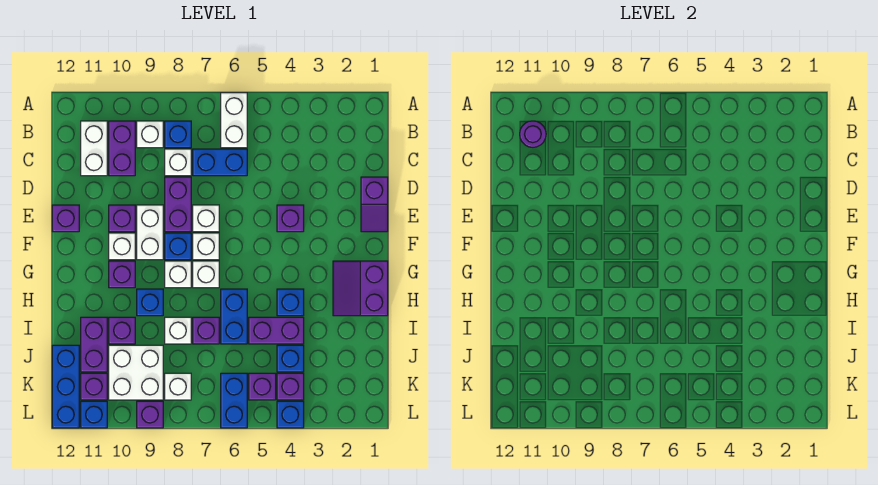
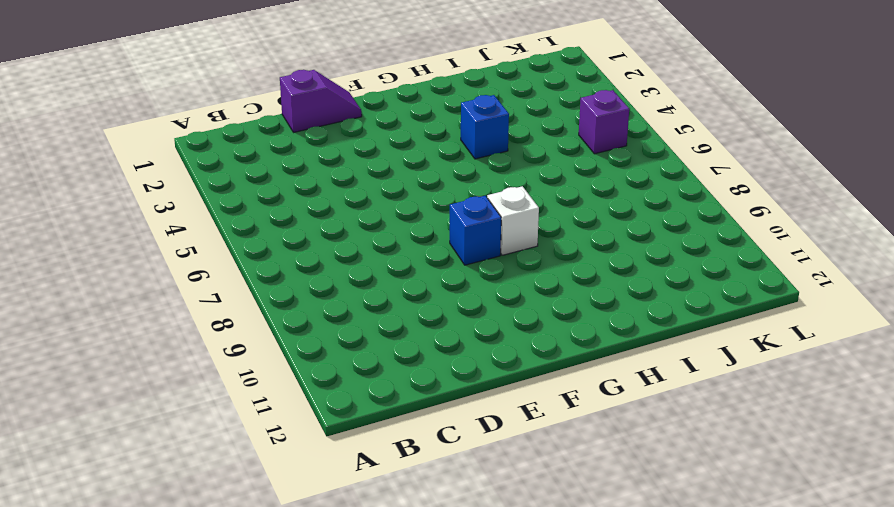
none -> white brick A6:B6 level 1
none -> blue brick B8 level 1
none -> white brick B9 level 1
none -> purple brick B10:C10 level 1

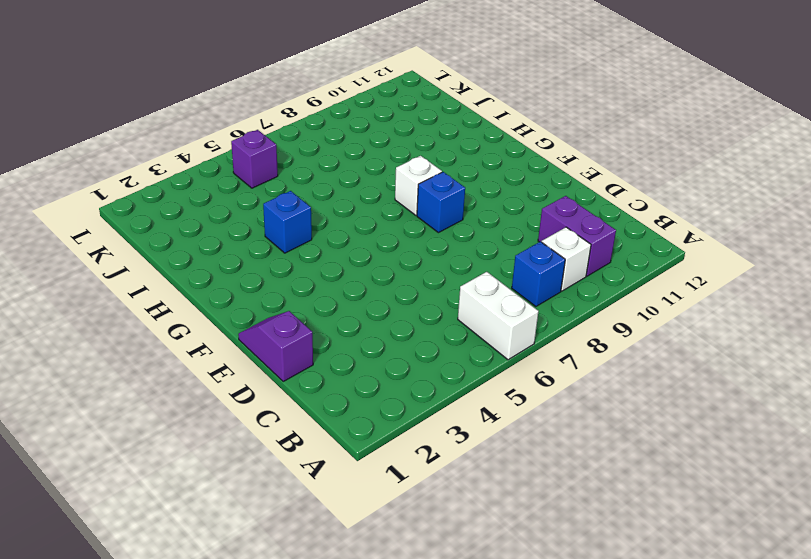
none -> white brick B11:C11 level 1
none -> blue brick C6:C7 level 1
none -> white brick C8 level 1
none -> purple brick D8:E8 level 1

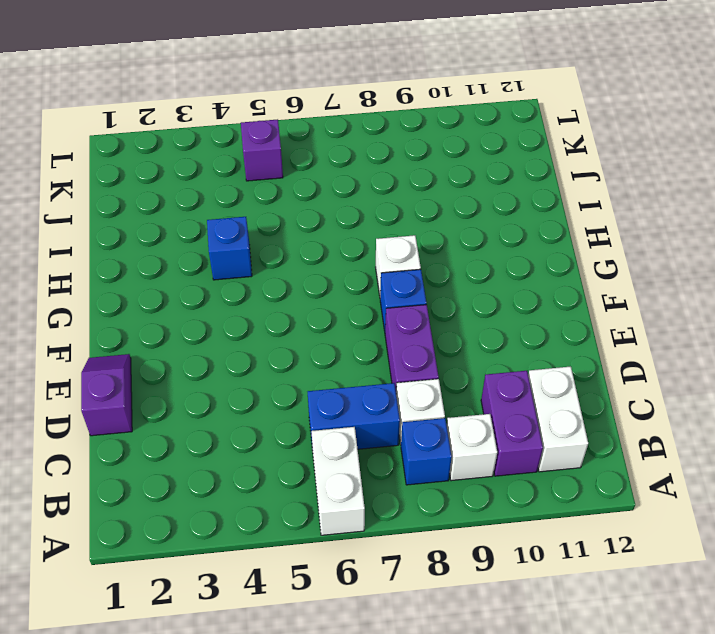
none -> purple brick E4 level 1
none -> white brick E7 level 1
none -> white brick E9:F9 level 1
none -> purple brick E10 level 1

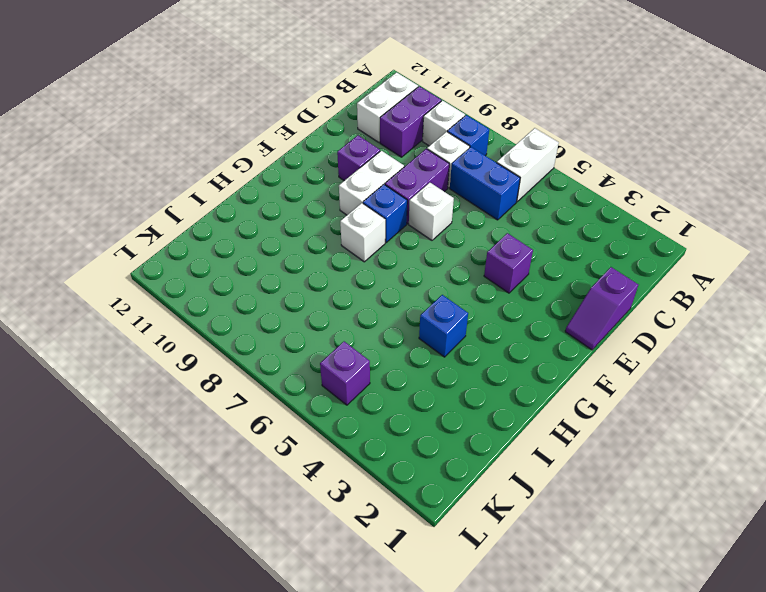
none -> purple brick E12 level 1
none -> white brick F7 level 1
none -> white brick F10 level 1
none -> purple slope G1:H2 level 1 top 1

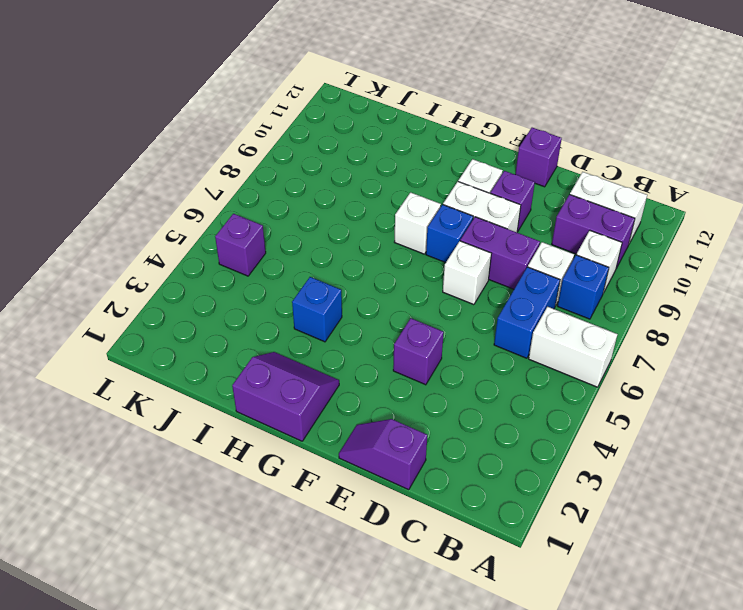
none -> white brick F7 level 1
none -> white brick G7 level 1
none -> purple brick G10 level 1
none -> blue brick H6:I6 level 1

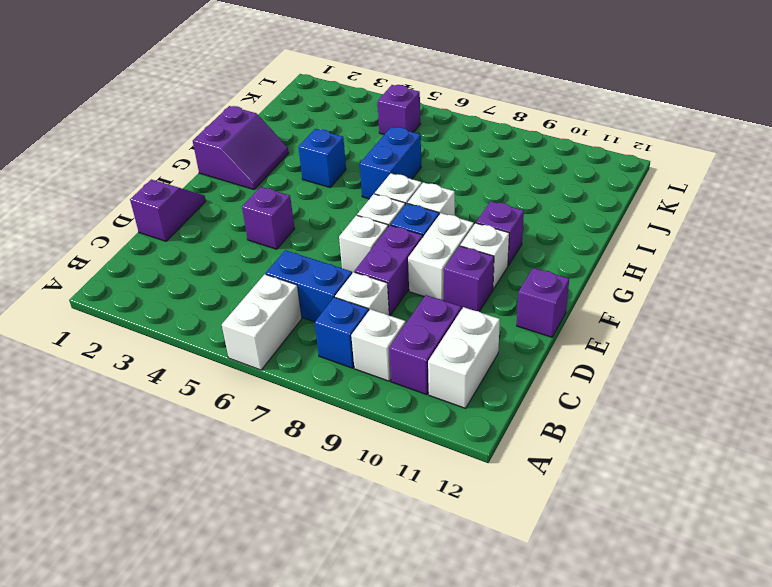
none -> blue brick H9 level 1
none -> purple brick I4:I5 level 1
none -> purple brick I7 level 1
none -> white brick I8 level 1

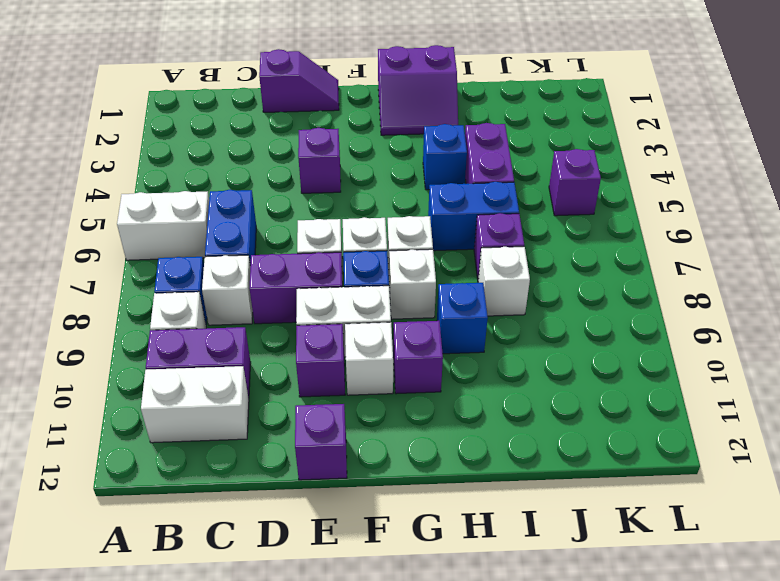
none -> purple brick I10 level 1
none -> purple brick I11:J11 level 1
none -> blue brick J4 level 1
none -> white brick J9:K10 level 1

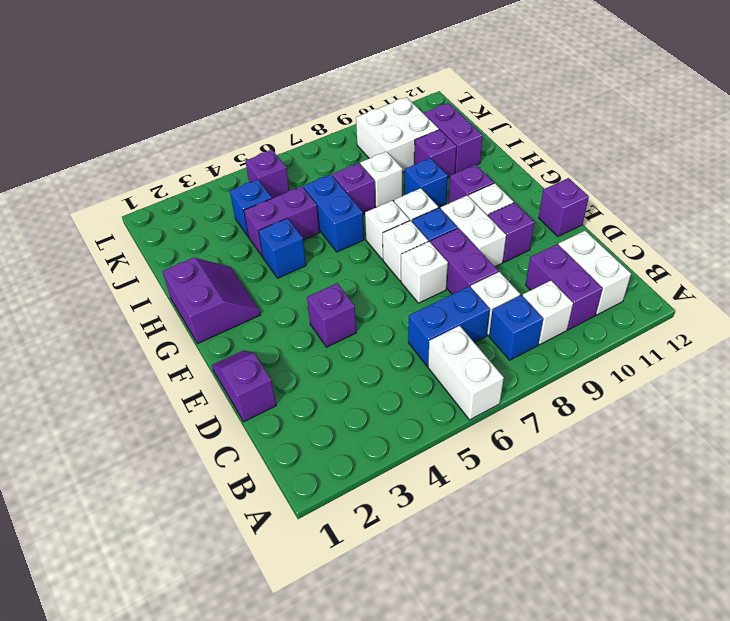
none -> blue brick J12:L12 level 1
none -> purple brick K4 level 1
none -> blue brick K6:L6 level 1
none -> white brick K8 level 1

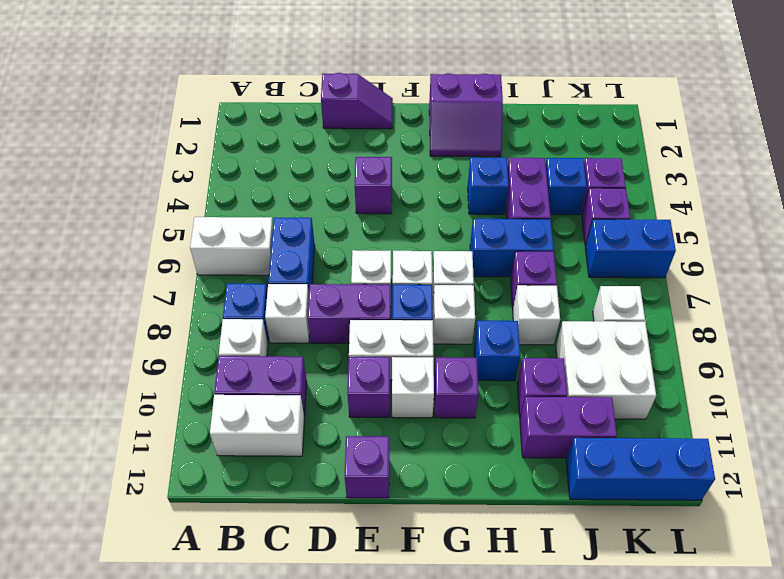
none -> purple brick K11 level 1
none -> blue brick L4 level 1
none -> purple brick L9 level 1
none -> blue brick L11 level 1

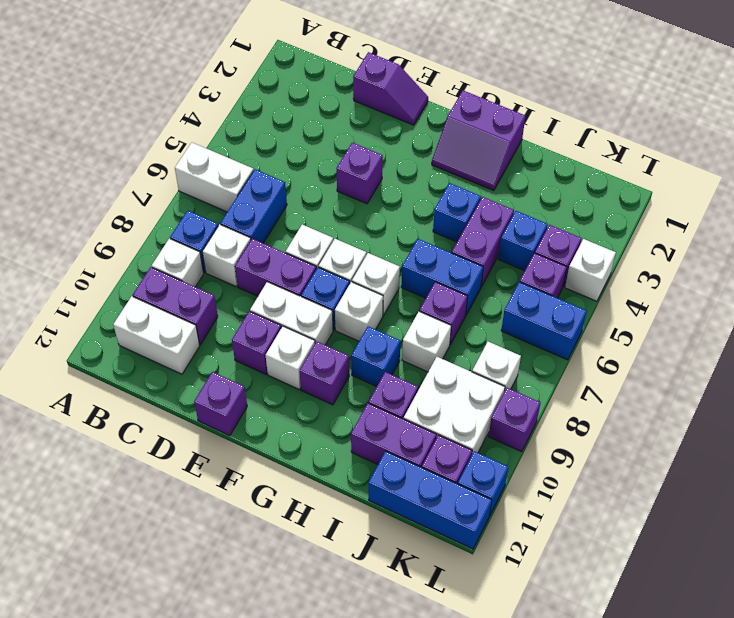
white brick L4 level 1 -> blue brick L4 level 1
none -> purple round brick B11 level 2

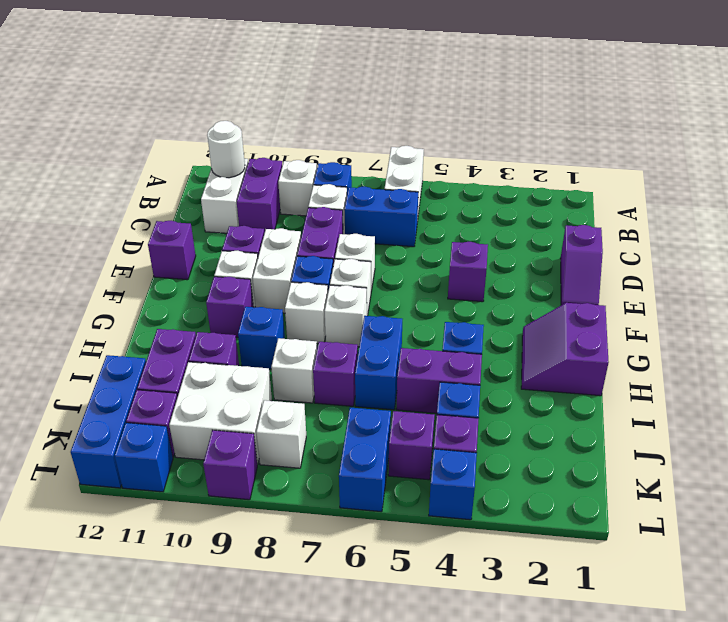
white round brick B11 level 2 -> purple round brick B11 level 2

